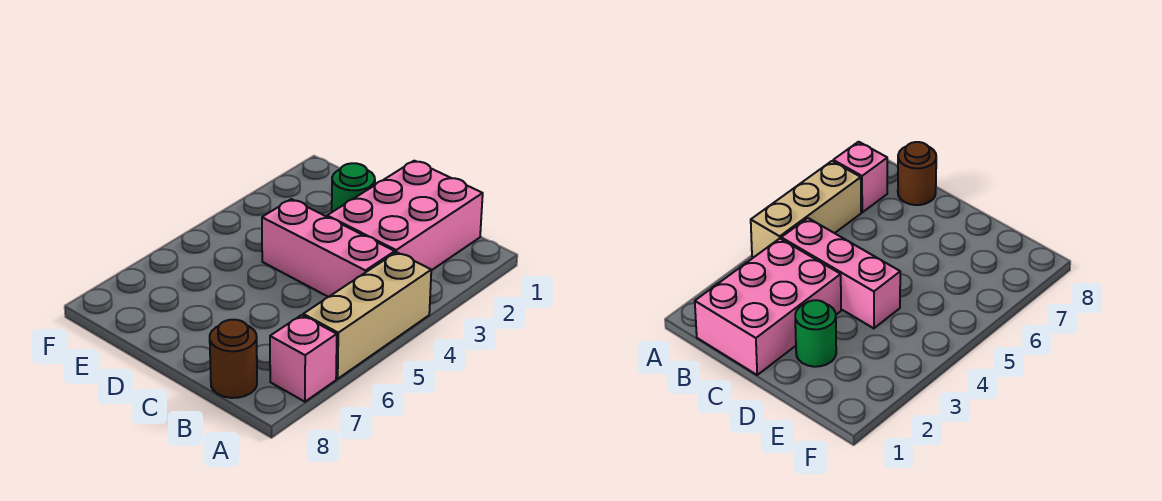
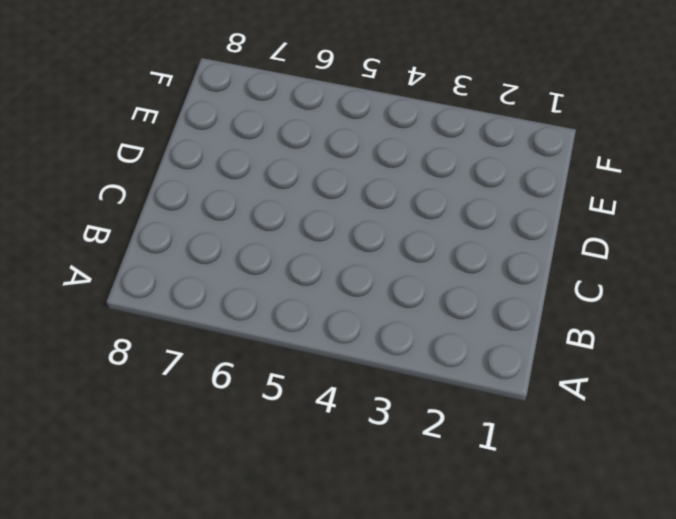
none -> tan brick A4:A6 level 1
none -> pink brick A7 level 1

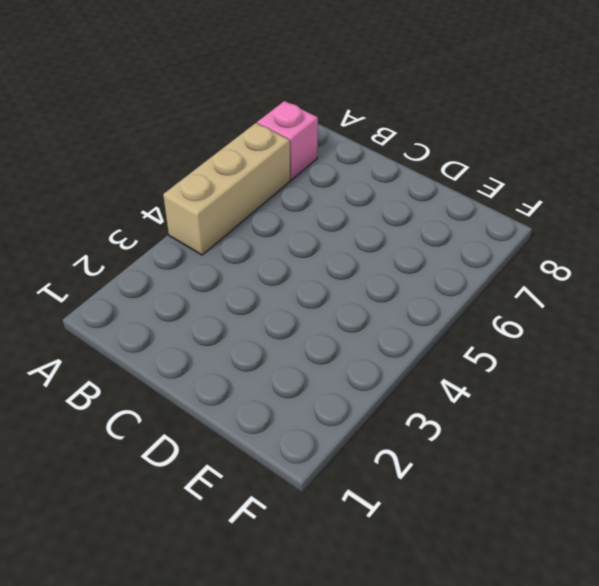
none -> pink brick B1:C3 level 1
none -> pink brick B4:D4 level 1

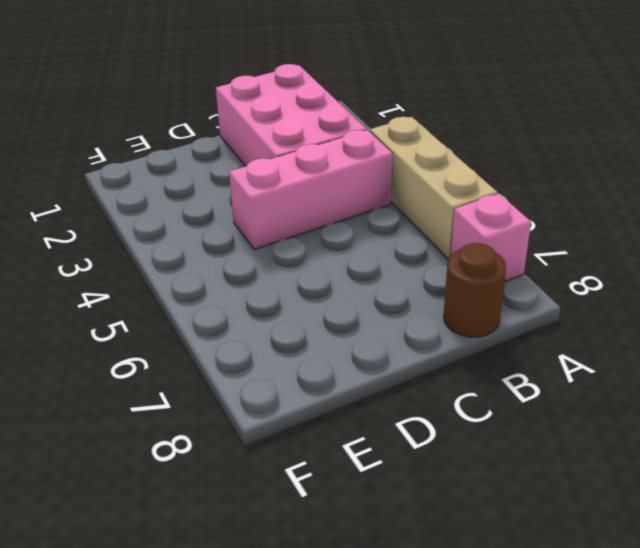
none -> green round brick D2 level 1

